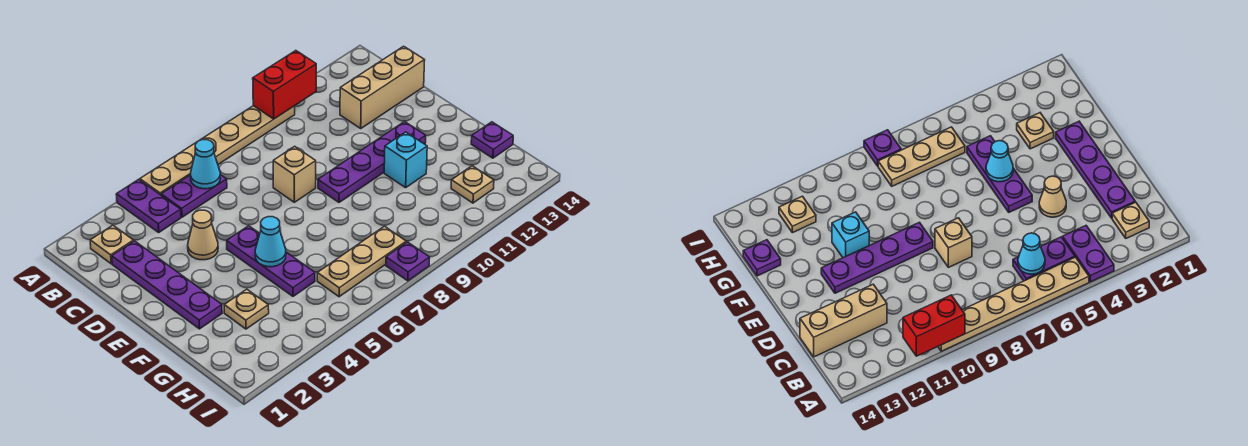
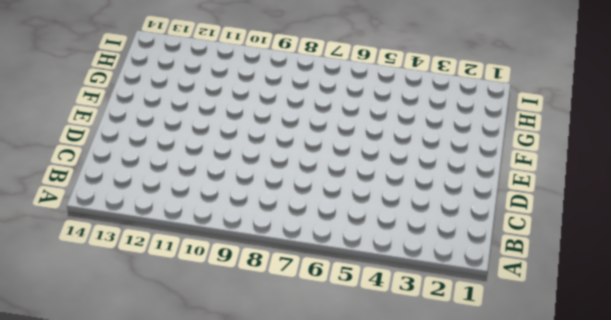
none -> purple plate A4:B4 level 1
none -> tan plate A5:A10 level 1
none -> tan plate B2 level 1

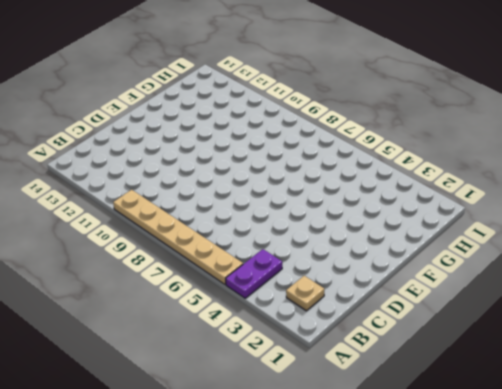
none -> purple plate B5:B6 level 1
none -> purple plate C2:F2 level 1
none -> tan brick C12:C14 level 1

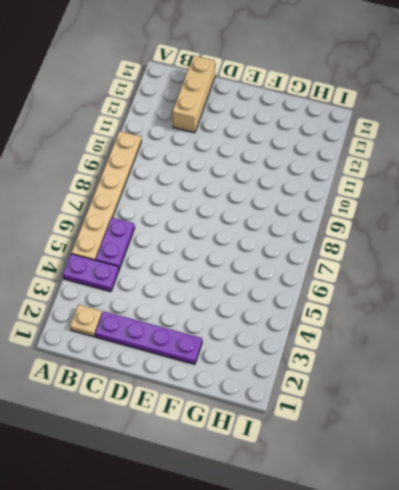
none -> tan cone D4 level 1
none -> tan brick D8 level 1
none -> purple plate E5:G5 level 1

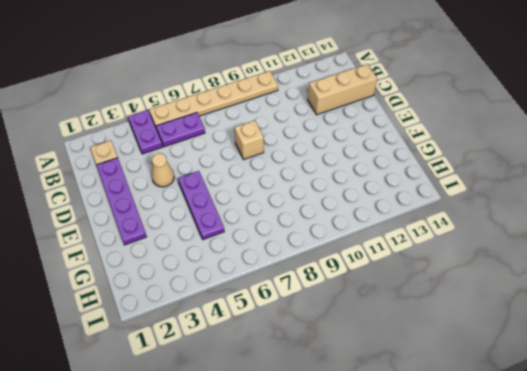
none -> purple plate E9:E12 level 1
none -> cyan brick F11 level 1
none -> tan plate G3 level 1

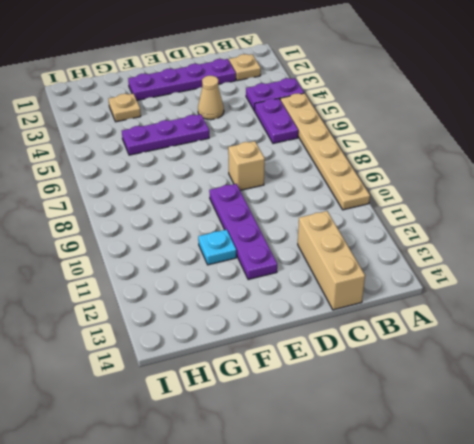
cyan plate F11 level 1 -> cyan brick F11 level 1
none -> purple plate G14 level 1
none -> tan plate H6:H8 level 1
none -> tan plate H12 level 1

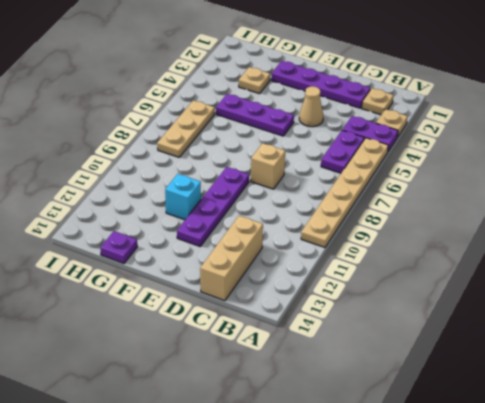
tan plate A3 level 1 -> tan plate H12 level 1
none -> purple plate I8 level 1
none -> red brick A10:A11 level 2
none -> cyan cone B6 level 2

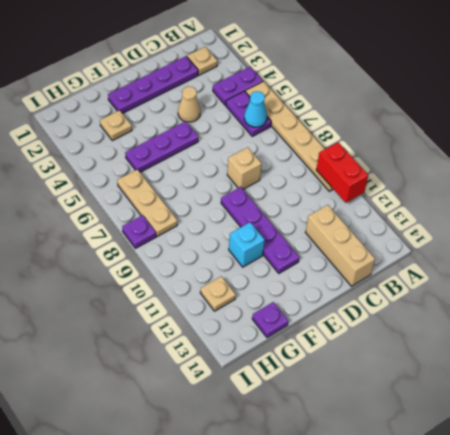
none -> cyan cone F5 level 2

